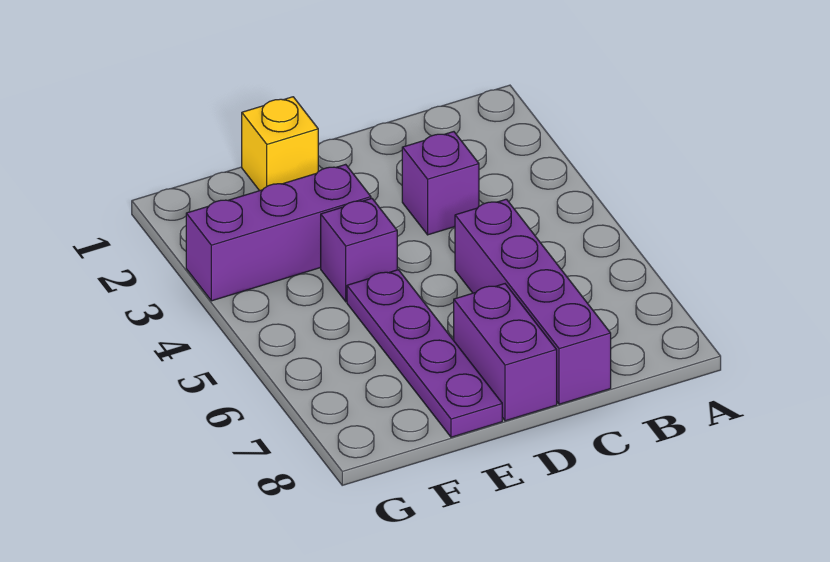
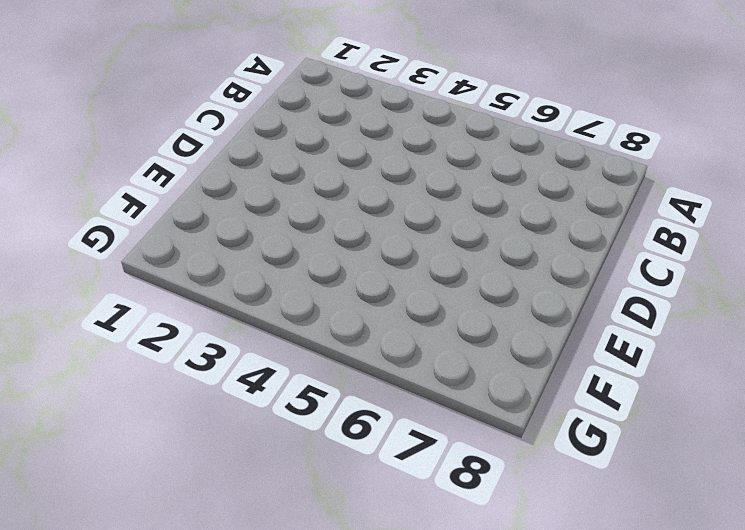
none -> purple brick C3 level 1
none -> purple brick C5:C8 level 1

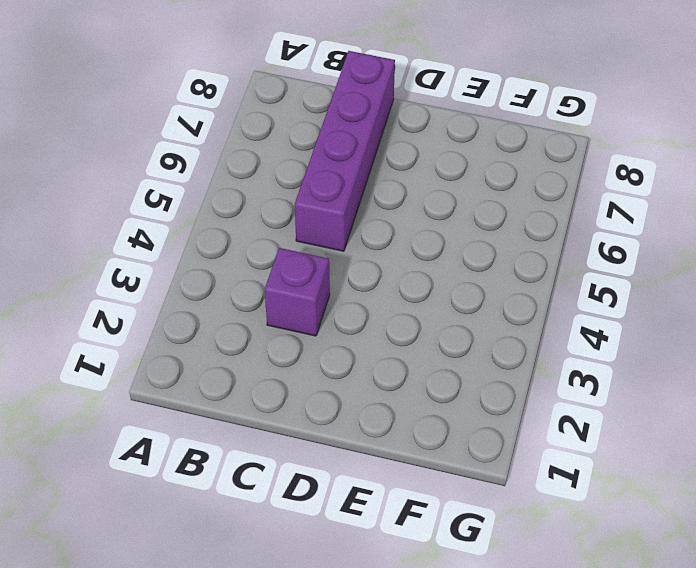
none -> purple brick D7:D8 level 1
none -> yellow brick E1 level 1

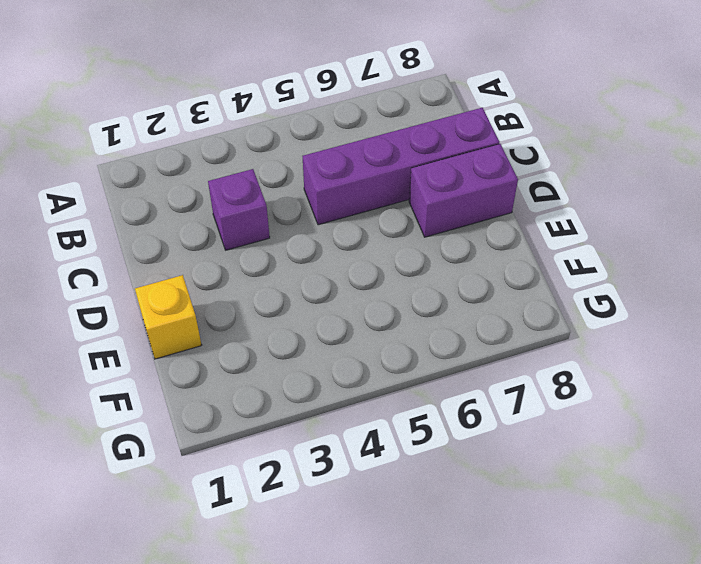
none -> purple brick E3:G3 level 1
none -> purple brick E4 level 1

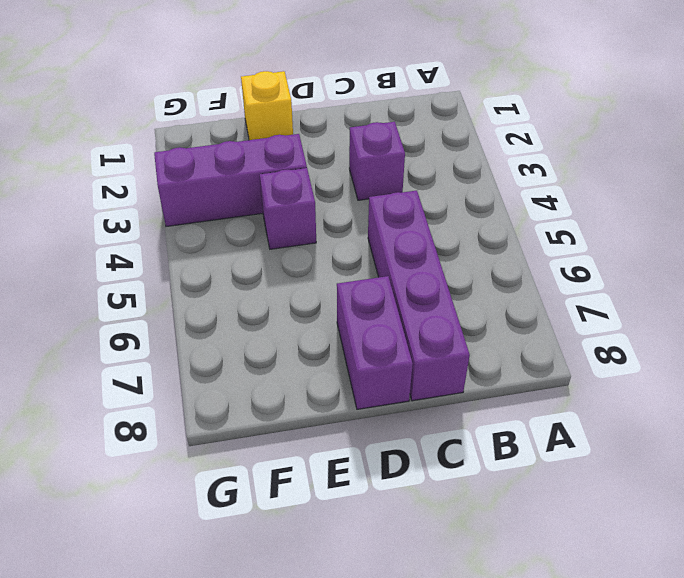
none -> purple plate E5:E8 level 1

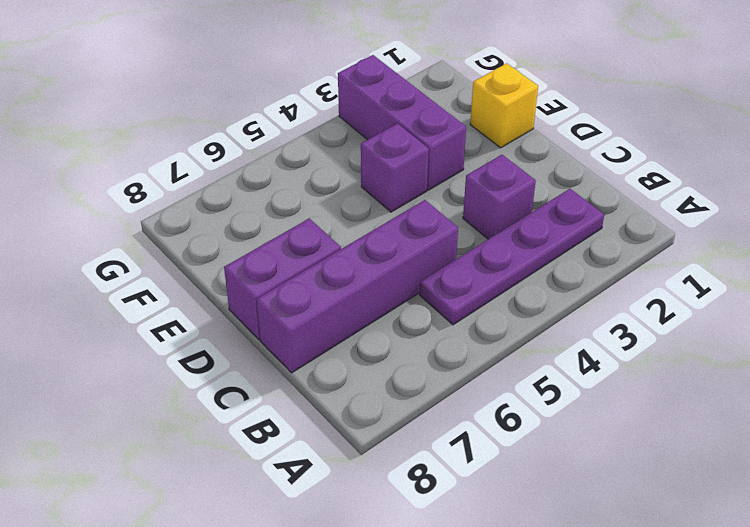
purple plate B2:B5 level 1 -> purple plate E5:E8 level 1

